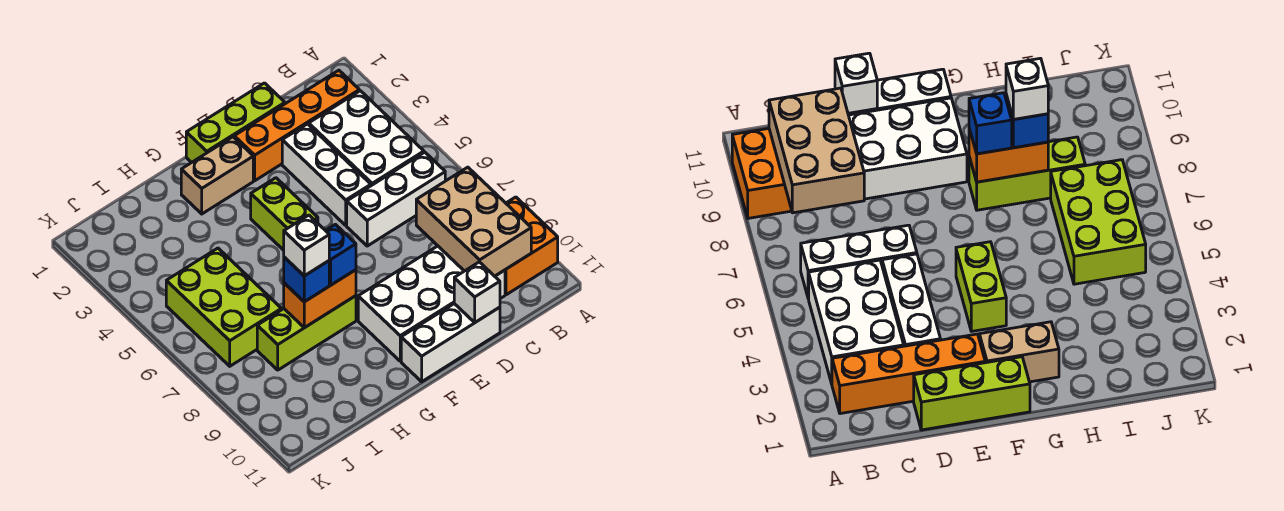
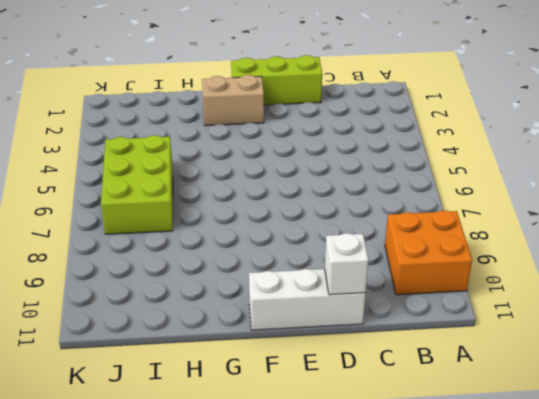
none -> orange brick B2:E2 level 1
none -> white brick B3:C5 level 1
none -> white brick B6:D6 level 1

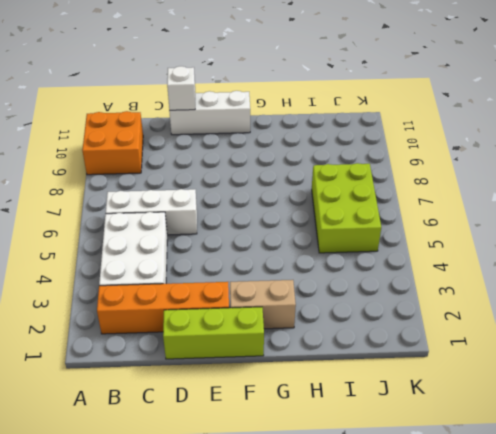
none -> white brick C9:F10 level 1
none -> white brick D3:D5 level 1
none -> lime brick F4:F5 level 1

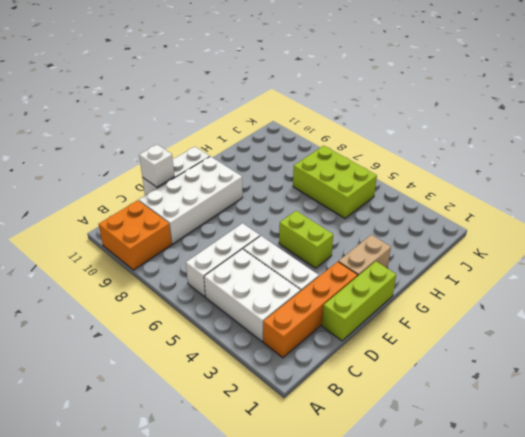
none -> lime brick G8:I8 level 1
none -> tan brick B8:C10 level 2
none -> orange brick G8:H8 level 2

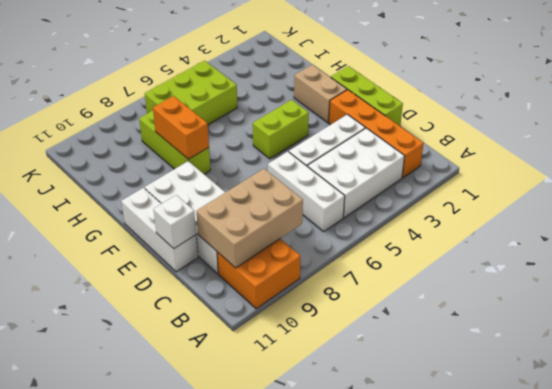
none -> blue brick G8 level 3
none -> blue brick H8 level 3
none -> white brick H8 level 4

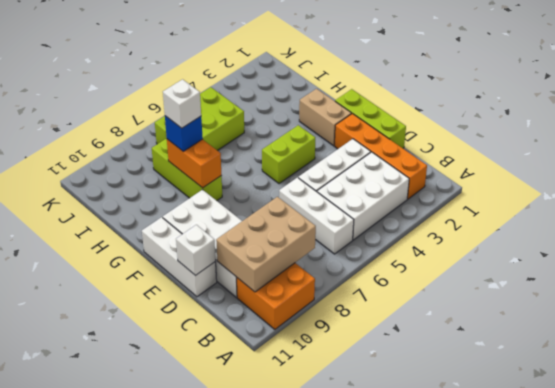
none -> blue brick G8 level 3

